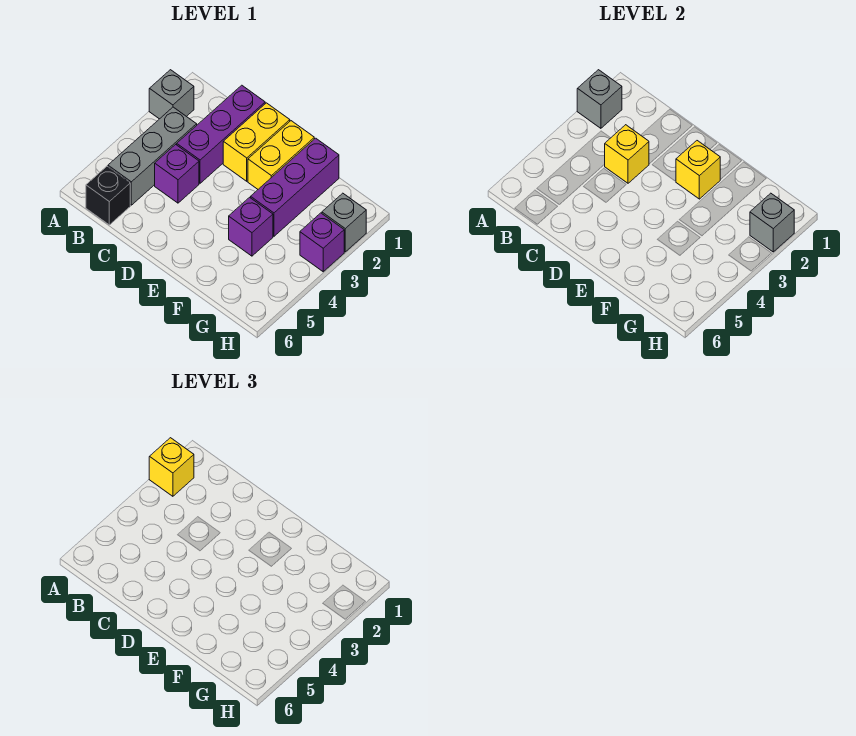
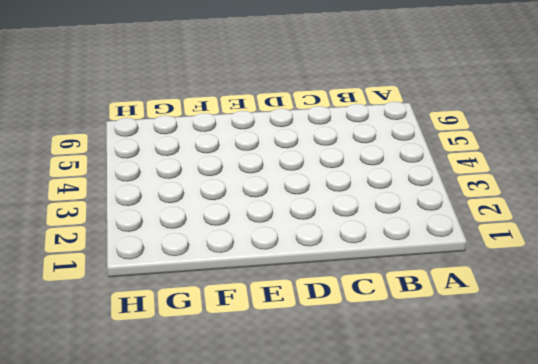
none -> grey brick A2 level 1
none -> grey brick B3:B5 level 1
none -> black brick B6 level 1

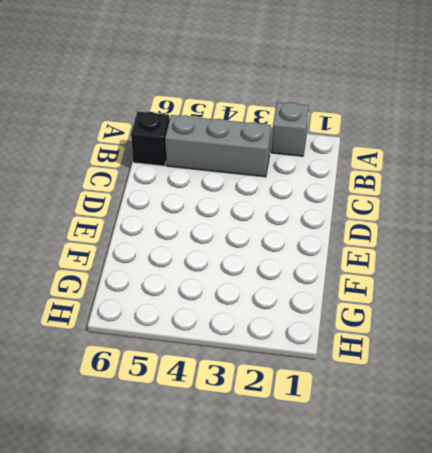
none -> purple brick C1:C3 level 1
none -> purple brick C4 level 1
none -> yellow brick D1:D2 level 1

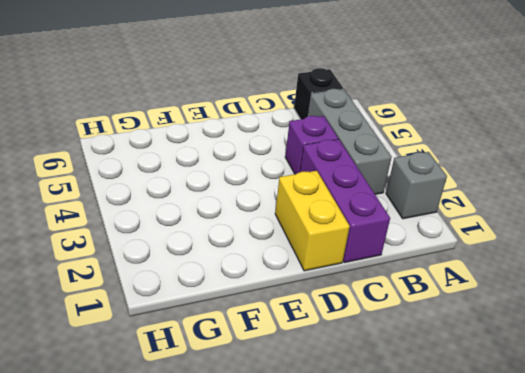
none -> yellow brick E1:E2 level 1
none -> purple brick F1:F3 level 1
none -> purple brick F4 level 1

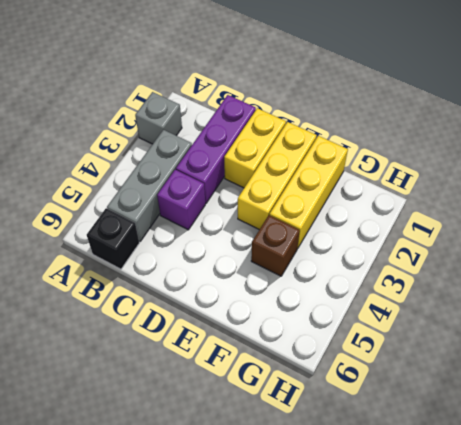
yellow brick E1:E3 level 1 -> yellow brick E1:E2 level 1
yellow brick F1:F3 level 1 -> purple brick F1:F3 level 1
brown brick F4 level 1 -> purple brick F4 level 1
none -> grey brick H2 level 1
none -> purple brick H3 level 1
none -> grey brick A2 level 2

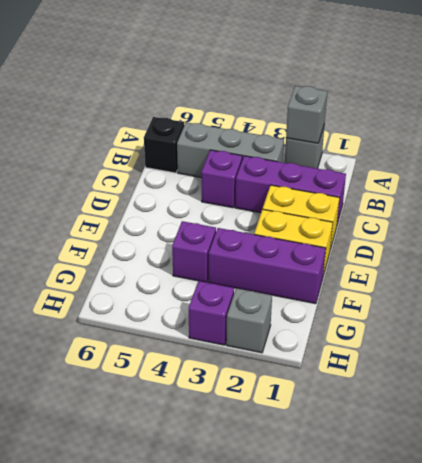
none -> yellow brick C3 level 2
none -> yellow brick E2 level 2
none -> grey brick H2 level 2

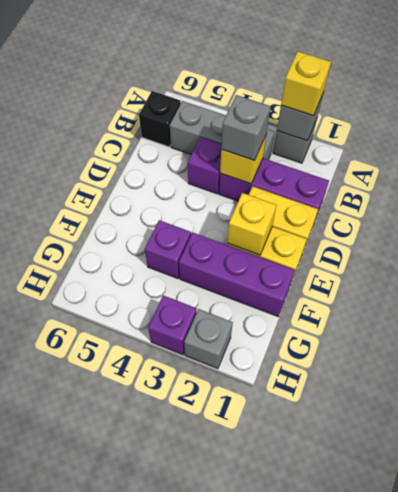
grey brick C3 level 3 -> grey brick H2 level 2

